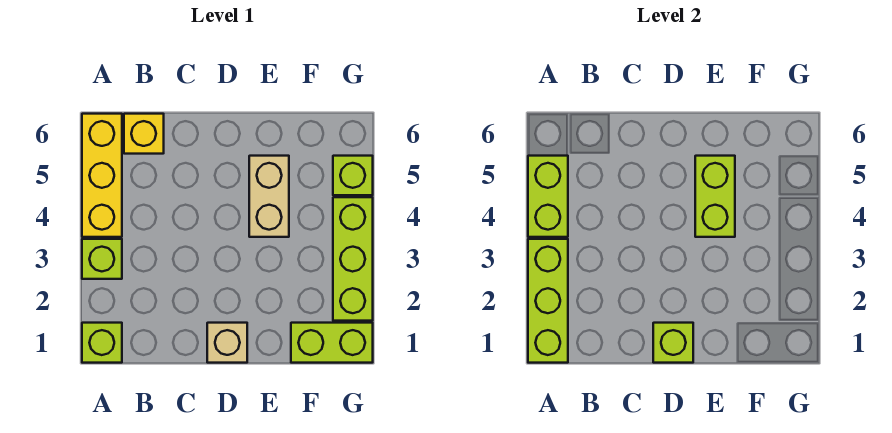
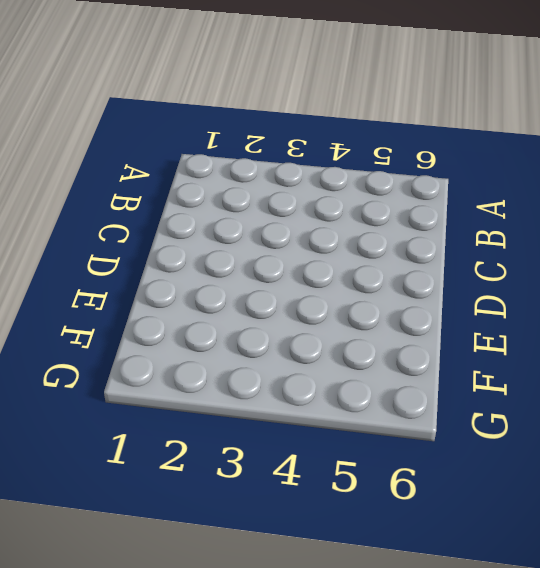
none -> lime brick A1 level 1
none -> lime brick A3 level 1
none -> yellow brick A4:A6 level 1

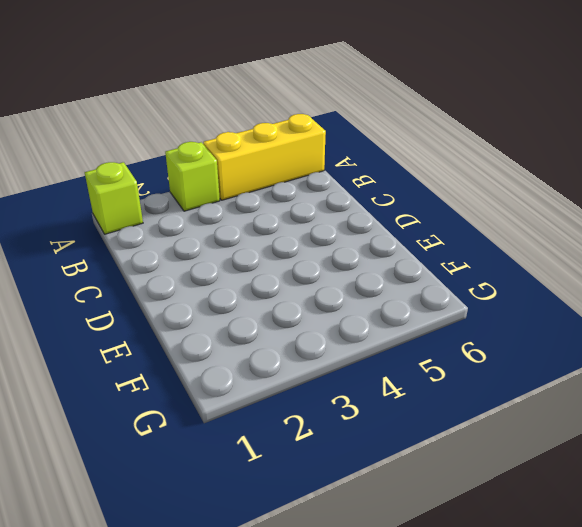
none -> yellow brick B6 level 1
none -> tan brick D1 level 1
none -> tan brick E4:E5 level 1

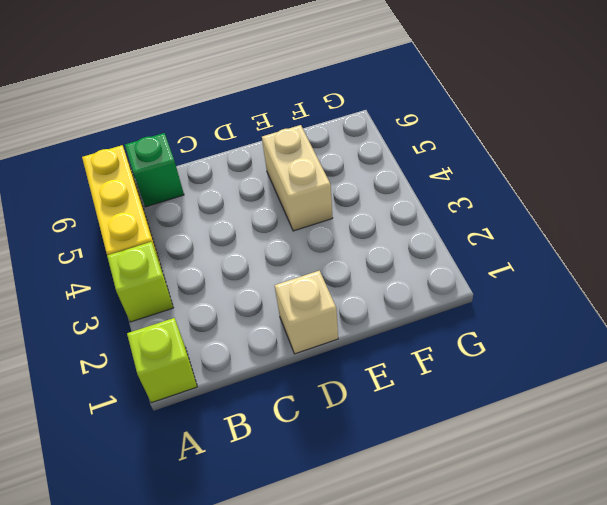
green brick B6 level 1 -> yellow brick B6 level 1
none -> lime brick F1:G1 level 1
none -> lime brick G2:G4 level 1
none -> lime brick G5 level 1

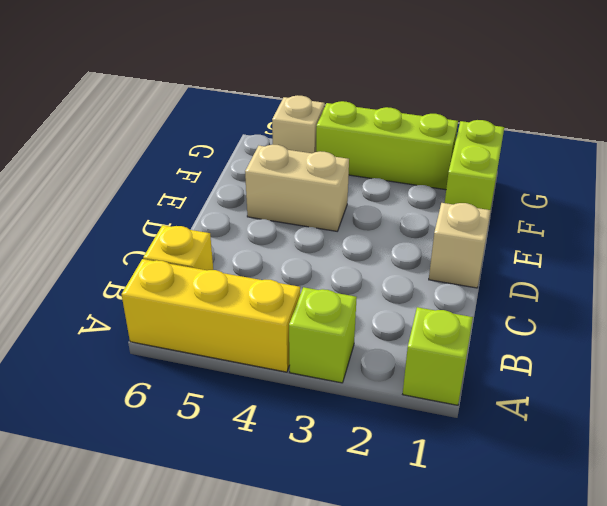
tan brick G5 level 1 -> lime brick G5 level 1
none -> lime brick A1:A3 level 2
none -> lime brick A4:A5 level 2
none -> lime brick D1 level 2

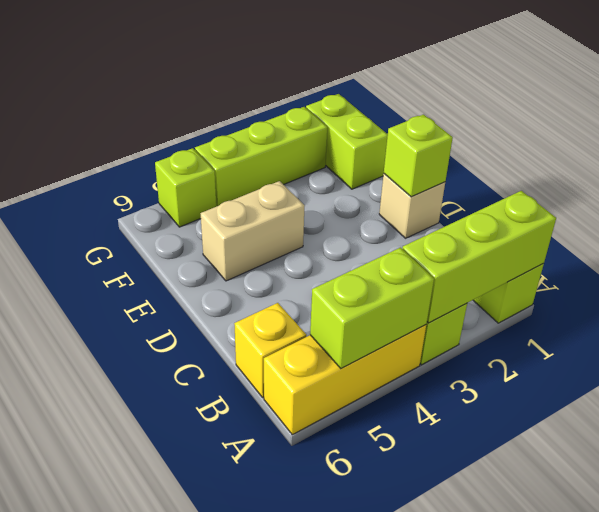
none -> lime brick E4:E5 level 2

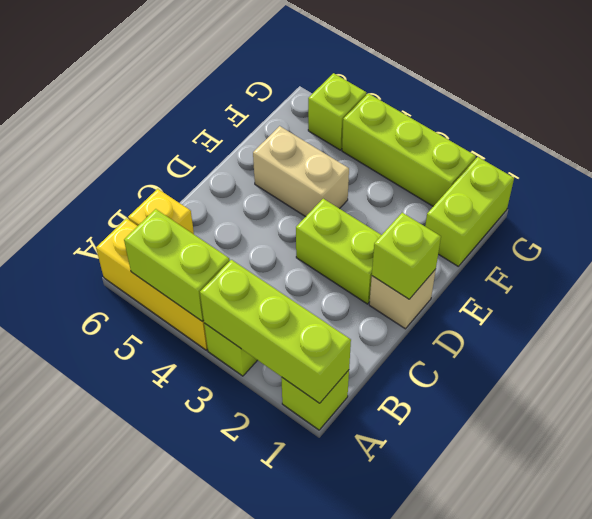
lime brick D2:D3 level 1 -> lime brick E4:E5 level 2

